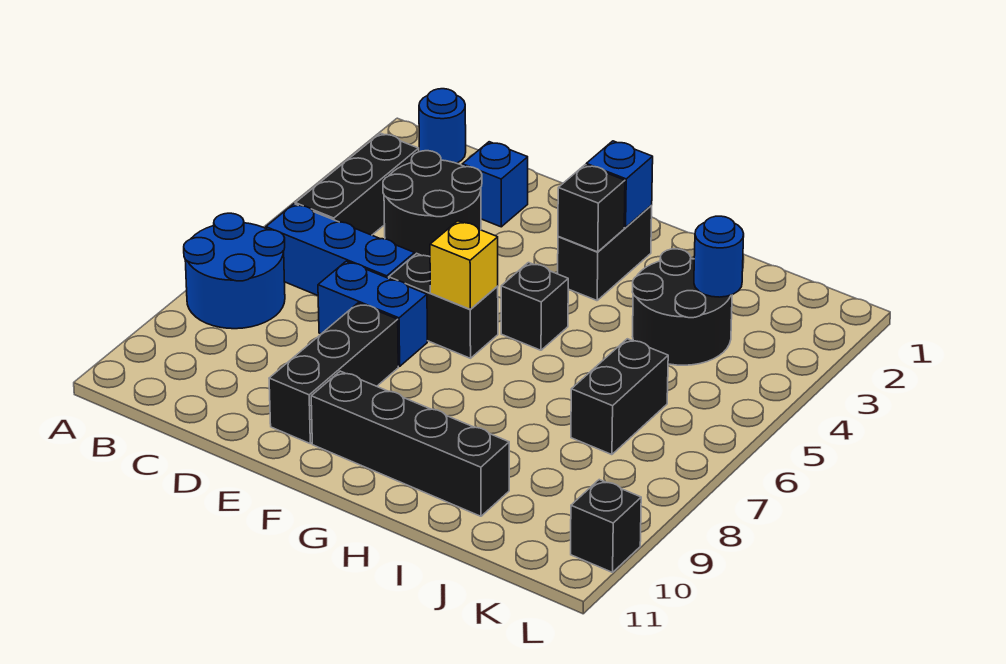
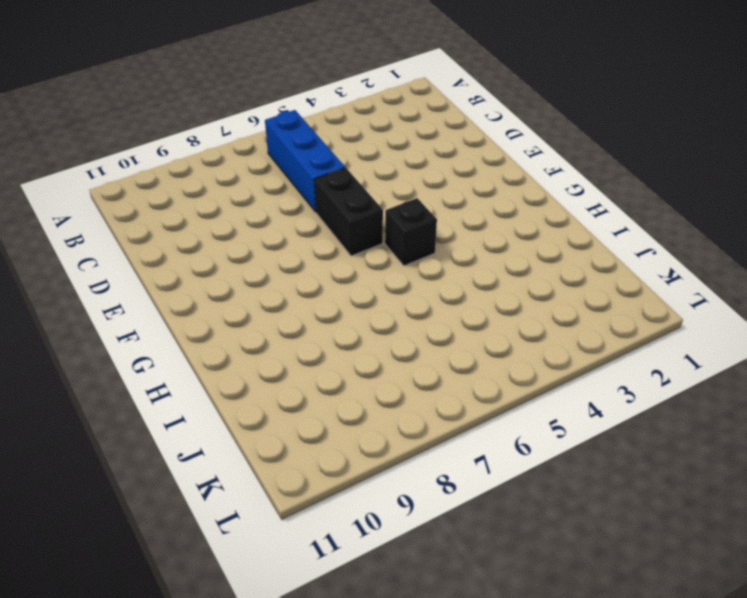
none -> blue round brick A7:B8 level 1
none -> blue round brick B1 level 1
none -> black brick B3:B5 level 1

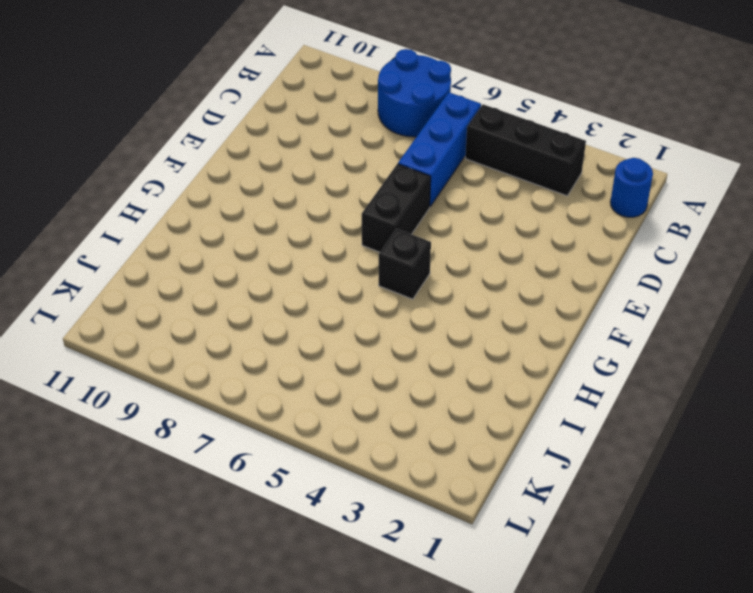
none -> black round brick C3:D4 level 1
none -> blue brick D2 level 1
none -> blue brick D7:E7 level 1

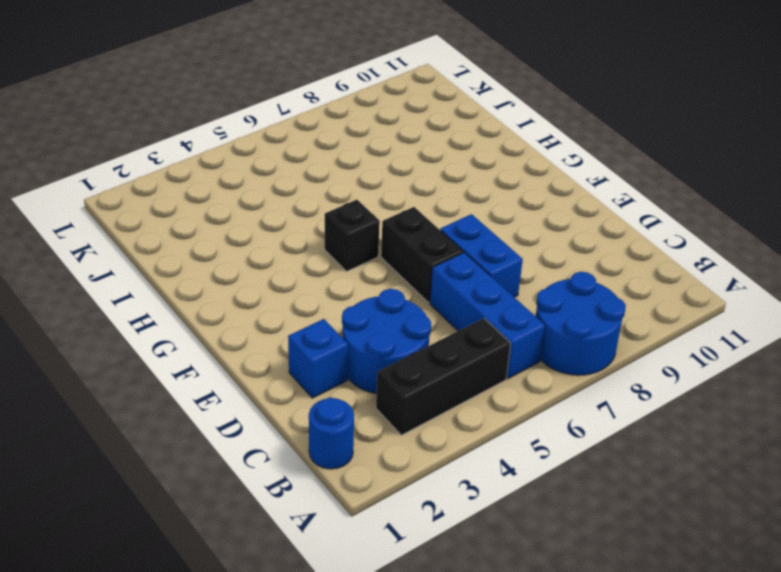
blue round brick C3:D4 level 1 -> black round brick C3:D4 level 1
none -> black brick E8:E10 level 1
none -> black brick F10:I10 level 1
none -> black brick G2:G3 level 1

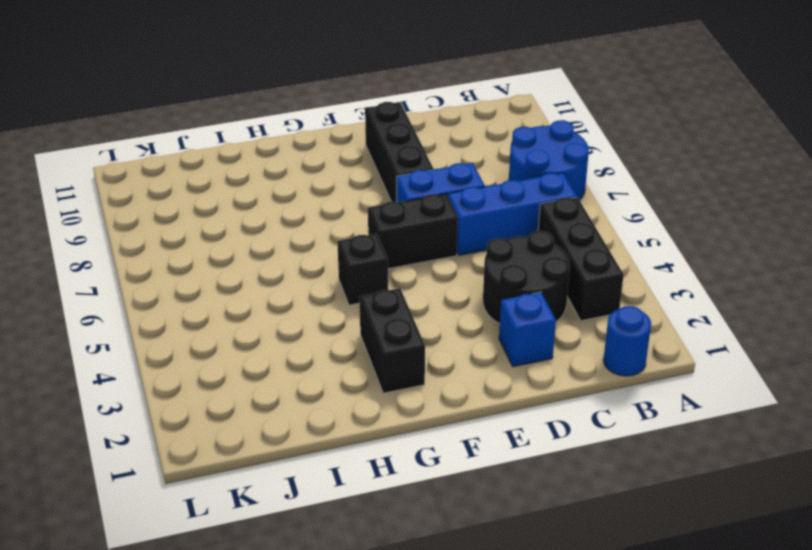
none -> black brick F10:I10 level 1
none -> black round brick I3:J4 level 1
none -> black brick J6:J7 level 1

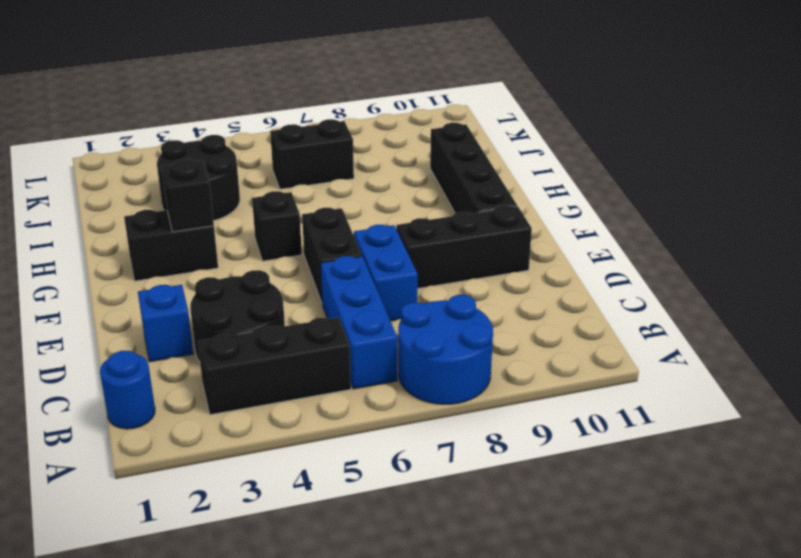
none -> black brick L10 level 1
none -> yellow brick F6 level 2
none -> blue brick G2 level 2

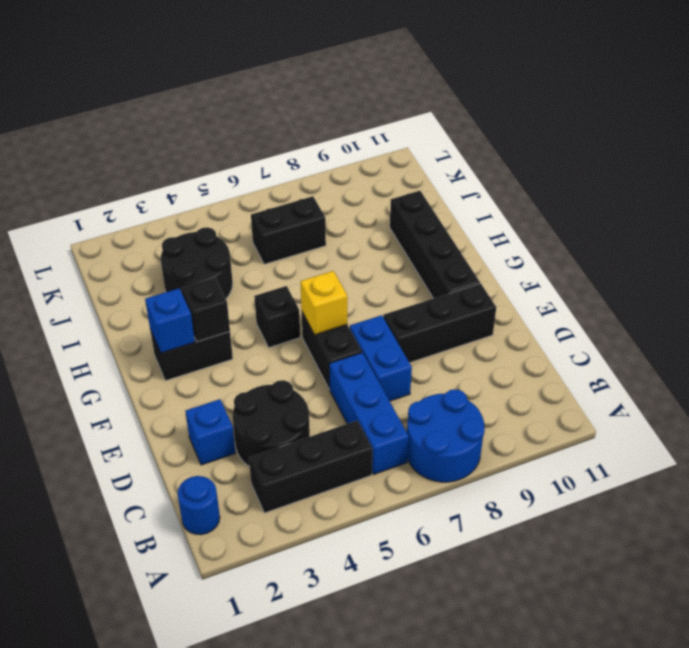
none -> black brick L10 level 1
none -> blue round brick J3 level 2

